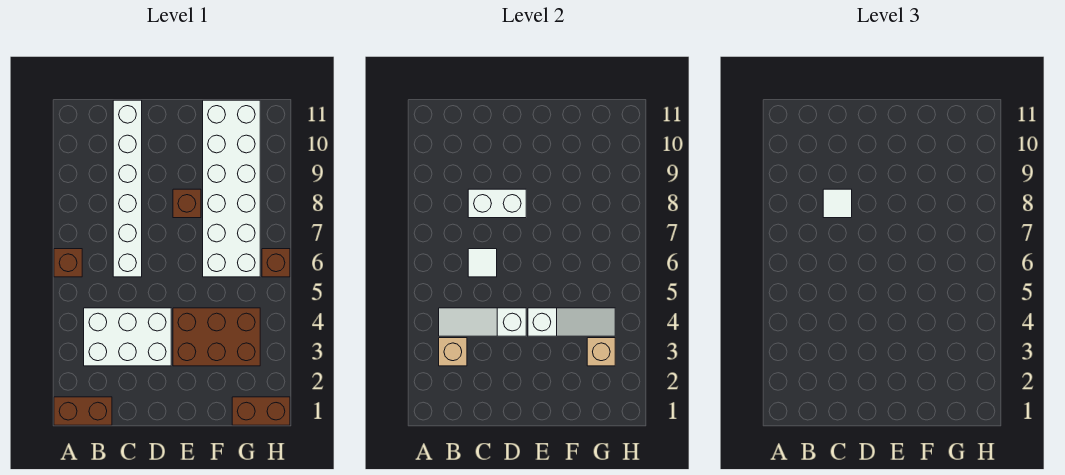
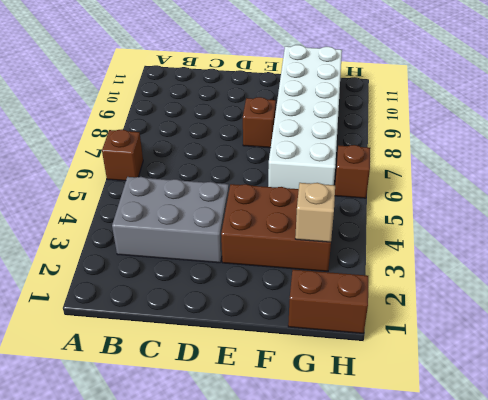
grey brick B3:D4 level 1 -> white brick B3:D4 level 1
none -> brown brick A1:B1 level 1
none -> white brick C6:C11 level 1
none -> tan brick B3 level 2

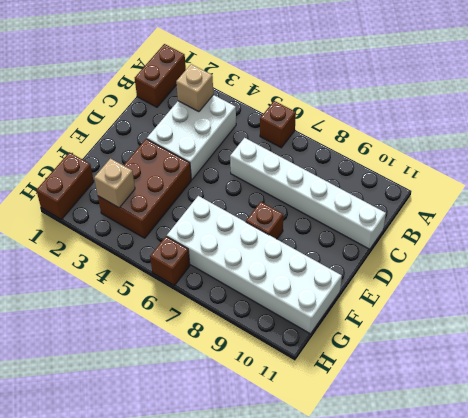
none -> white slope B4:D4 level 2 top D
none -> white tile C6 level 2
none -> white brick C8:D8 level 2

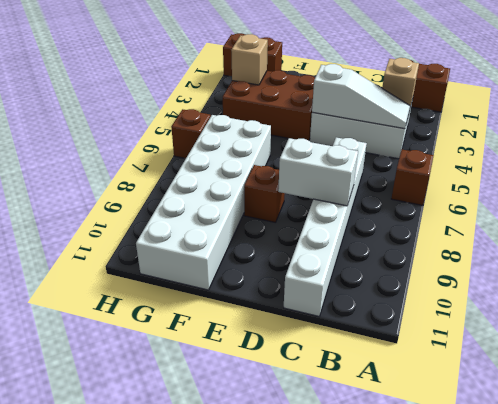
none -> white tile C6 level 2
none -> white slope E4:G4 level 2 top E
none -> white tile C8 level 3

